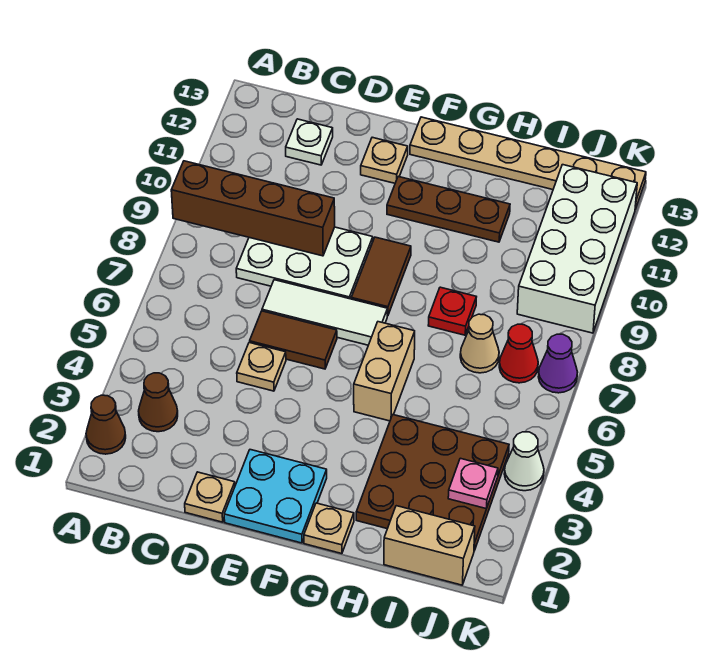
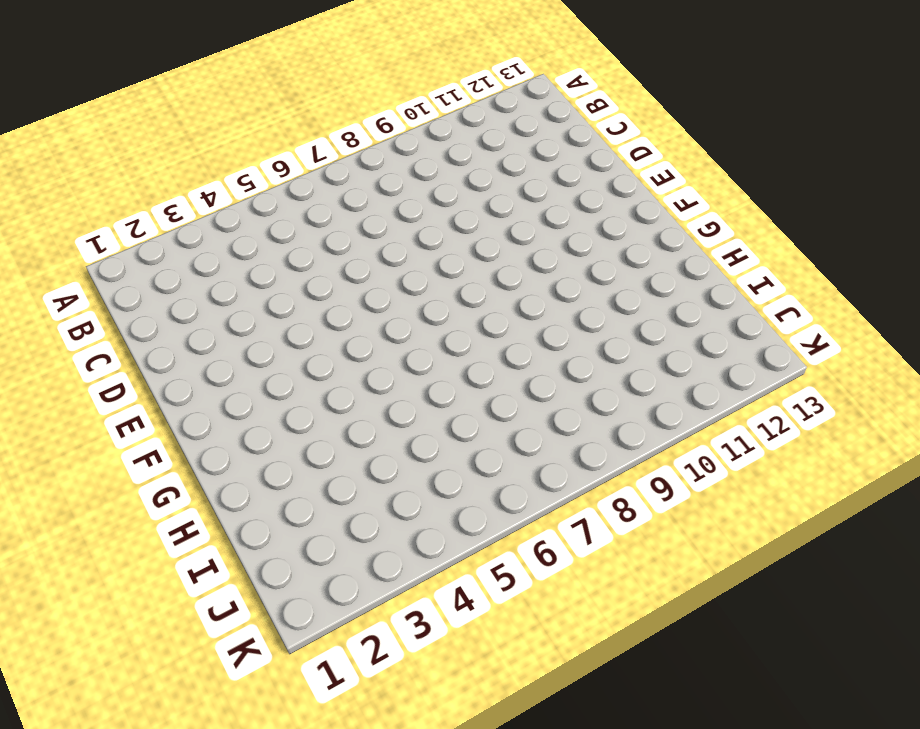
none -> brown cone A2 level 1
none -> brown cone B3 level 1
none -> white plate C8:E9 level 1

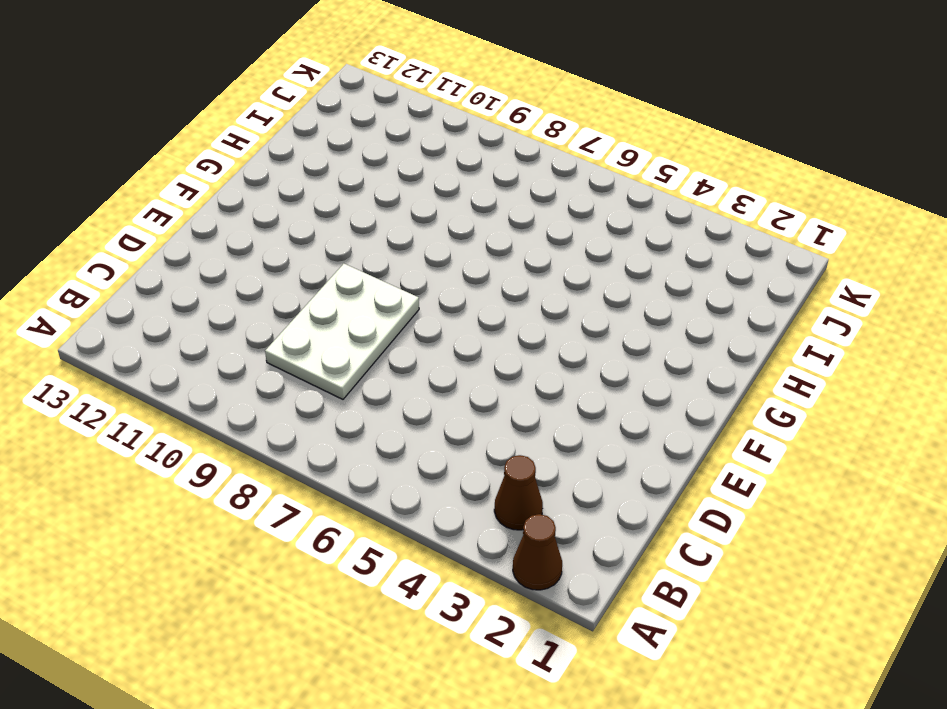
none -> white plate C12 level 1
none -> tan plate D1 level 1
none -> tan plate D5 level 1

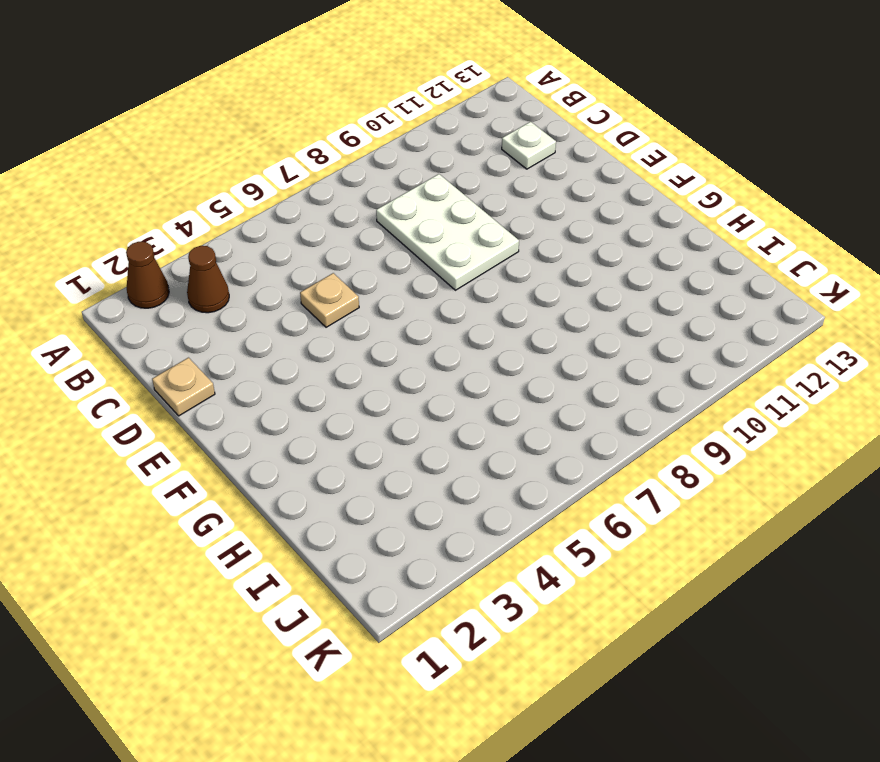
none -> brown tile D6:E6 level 1
none -> white tile D7:F7 level 1
none -> cyan plate E1:F2 level 1

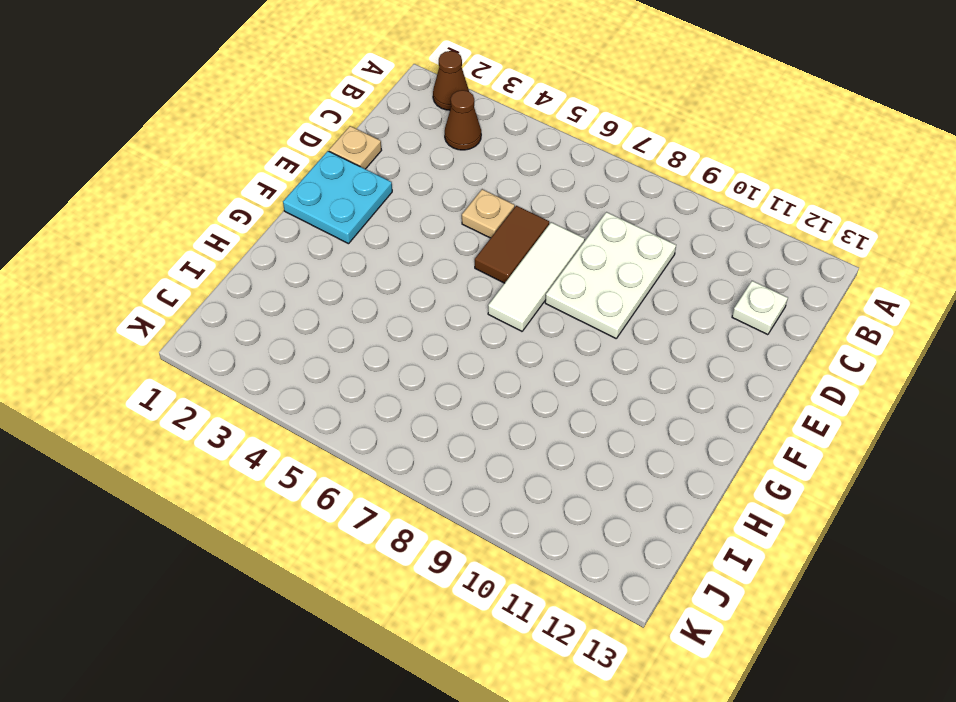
none -> tan plate E12 level 1
none -> brown tile F8:F9 level 1
none -> brown plate F11:H11 level 1

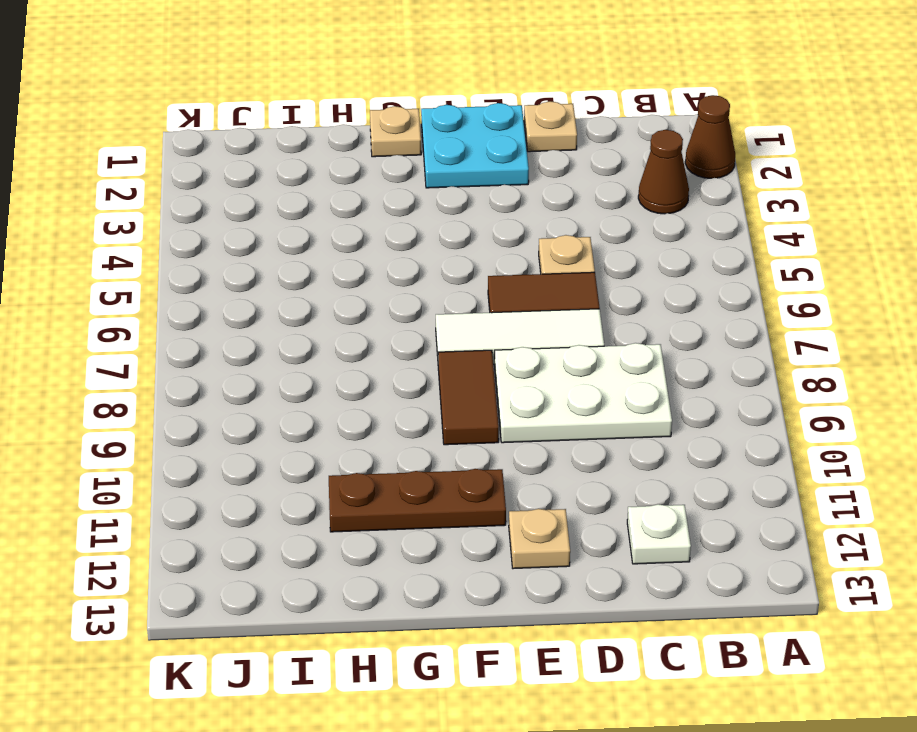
none -> tan plate F13:K13 level 1
none -> tan brick G5:G6 level 1
none -> brown plate H2:J4 level 1

